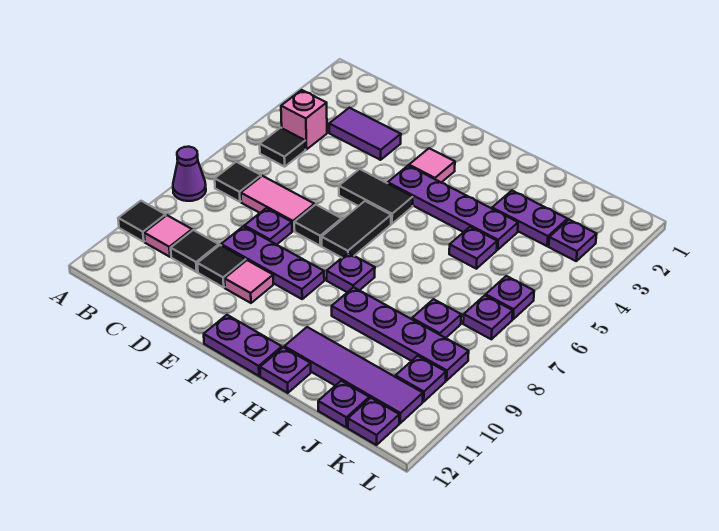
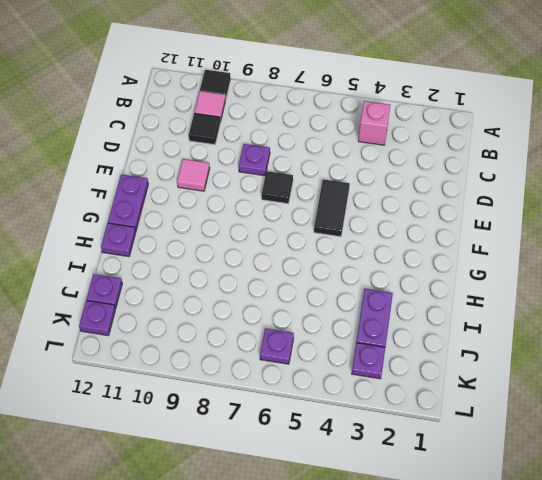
none -> purple cone A8 level 1
none -> black tile B5 level 1
none -> black tile B7 level 1
none -> purple tile C3:D3 level 1

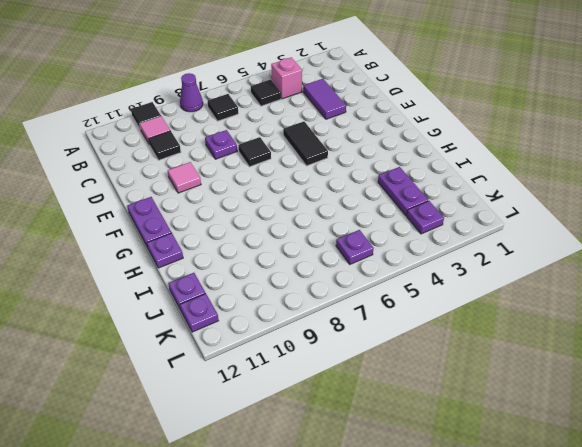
none -> pink tile C7:D7 level 1
none -> purple plate D9:F9 level 1
none -> black tile D10 level 1
none -> pink tile F3 level 1

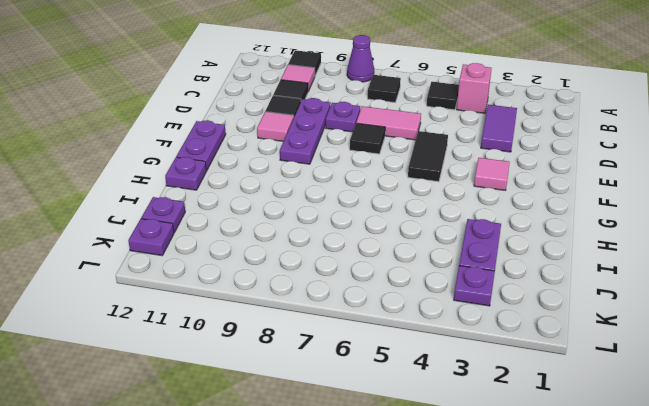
pink tile D6:D7 level 1 -> pink tile C7:D7 level 1
none -> purple plate F4:I4 level 1
none -> black tile F6:F7 level 1
none -> purple plate G8 level 1
none -> purple plate H9:K9 level 1

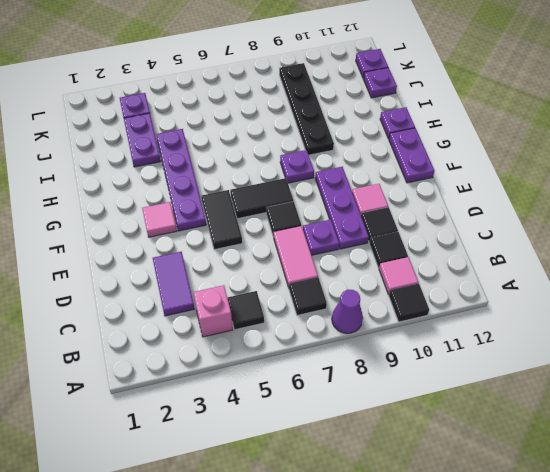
black plate H9:K9 level 1 -> purple plate H9:K9 level 1
none -> purple tile H11:K11 level 1
none -> purple plate I5 level 1
none -> purple plate J8 level 1
none -> purple plate K6 level 1

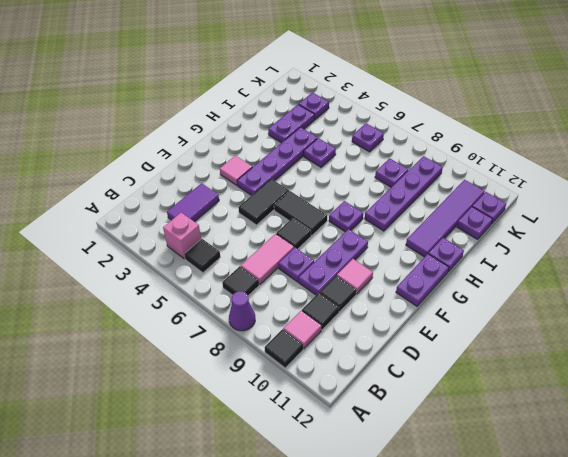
none -> purple plate K7 level 1
none -> purple plate K10 level 1

